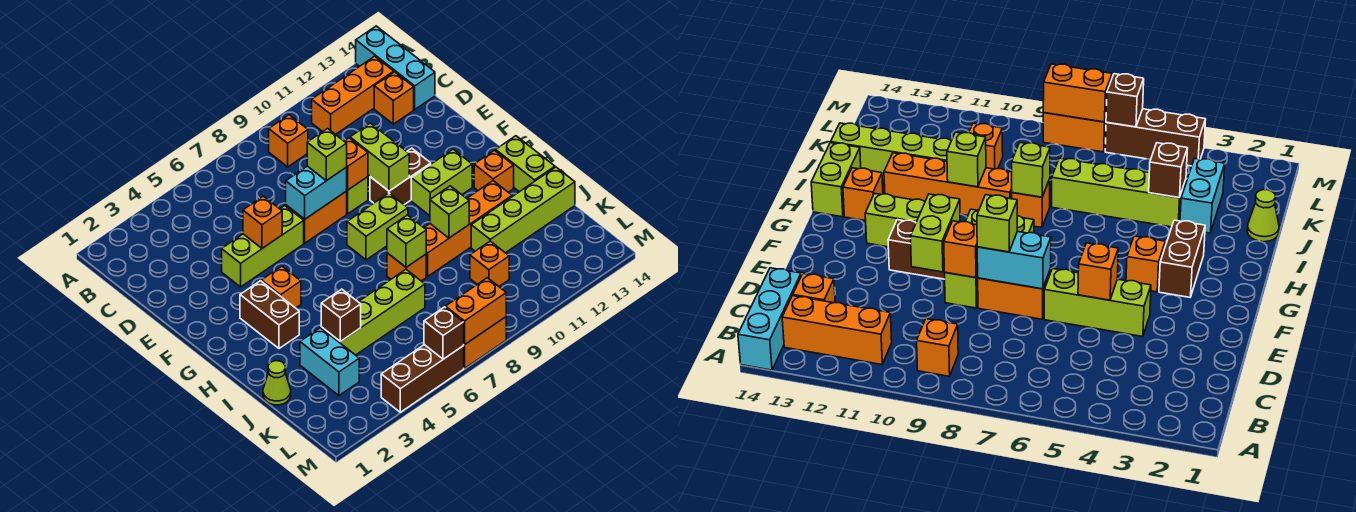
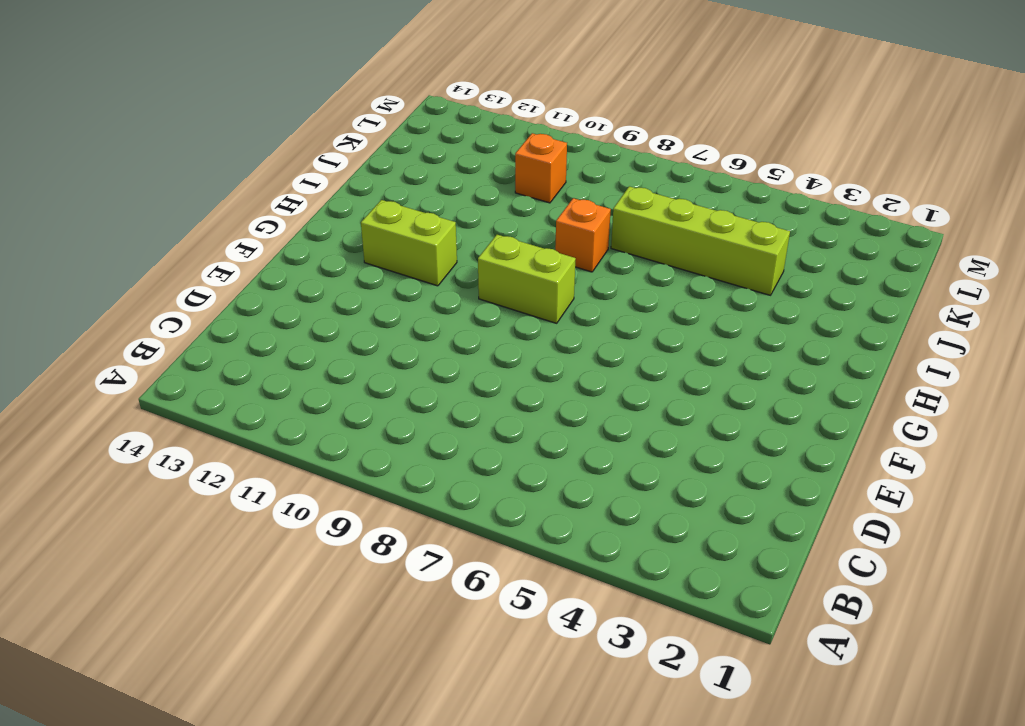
none -> cyan brick A14:C14 level 1
none -> orange brick B9 level 1
none -> orange brick B11:B13 level 1
none -> orange brick C13 level 1

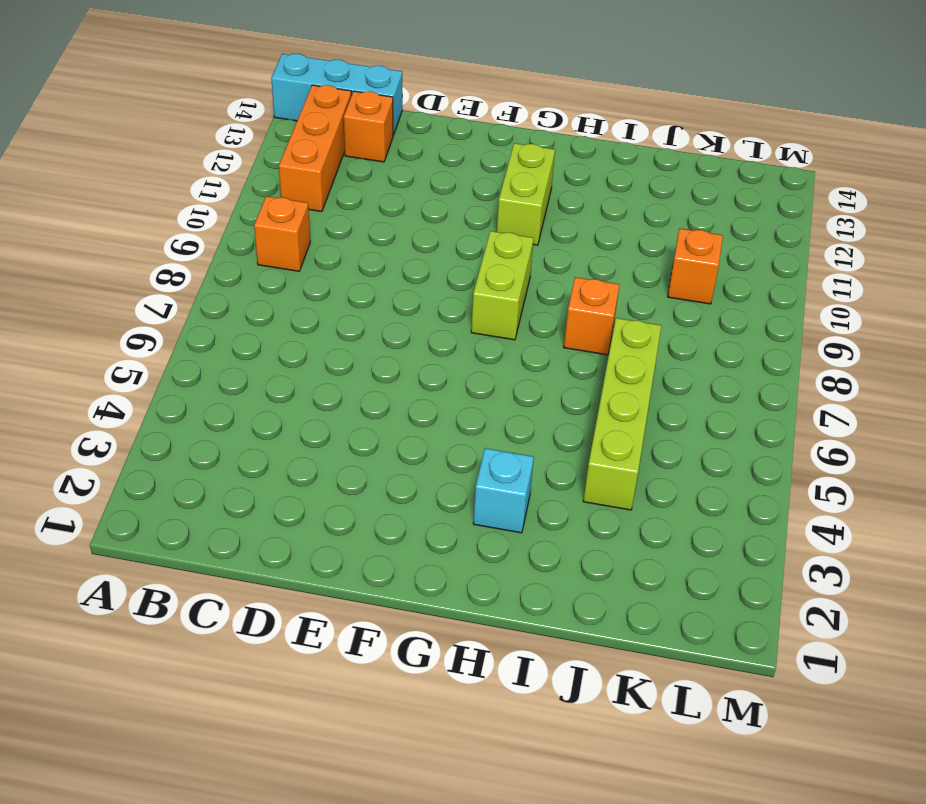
cyan brick H3 level 1 -> brown brick G3:H3 level 1
none -> lime brick E4:E6 level 1
none -> orange brick E7:E8 level 1
none -> lime brick E9 level 1
none -> brown brick F10:F11 level 1

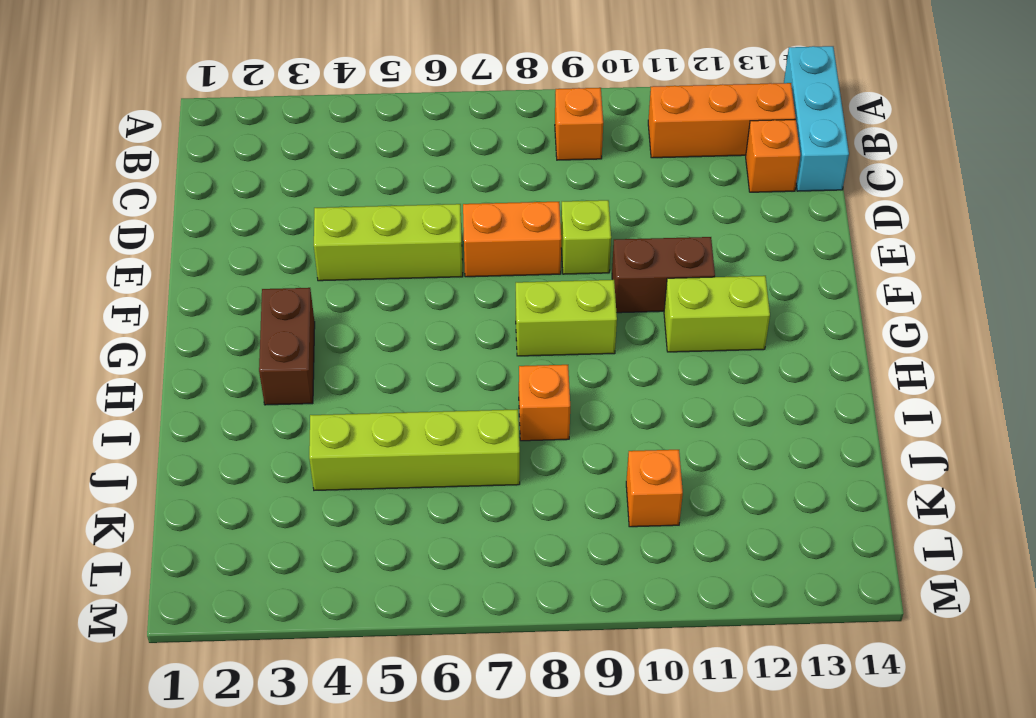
none -> orange brick G4 level 1
none -> orange brick H13 level 1
none -> lime brick H14:I14 level 1
none -> orange brick I9:I12 level 1

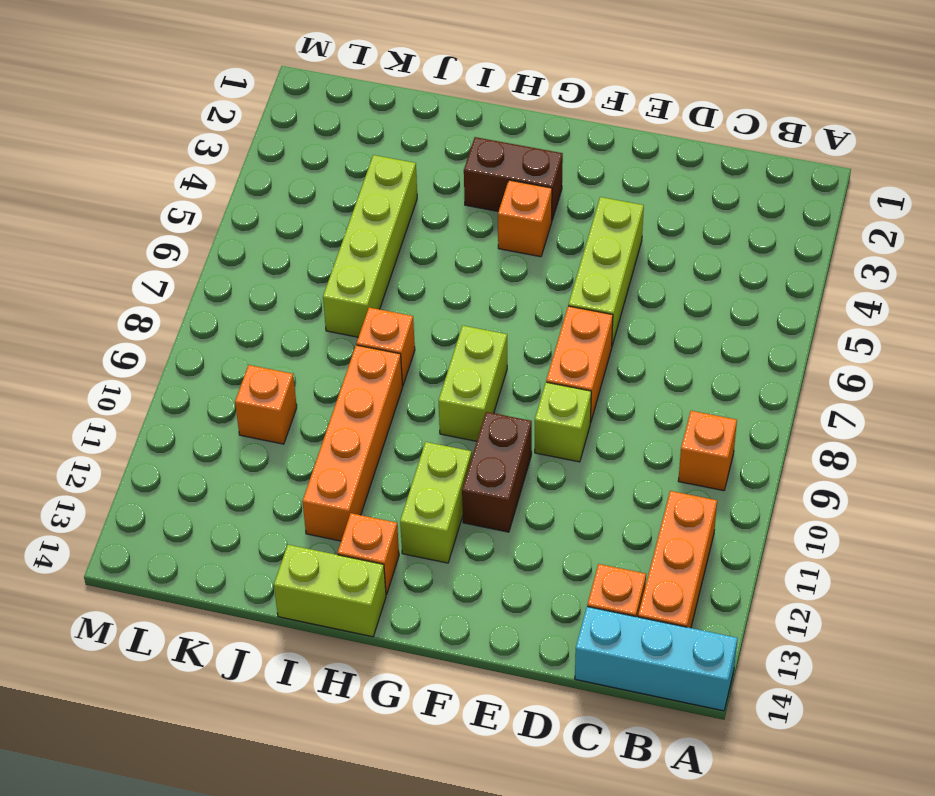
none -> lime cone J1 level 1
none -> cyan brick J3:K3 level 1
none -> lime brick J11:J14 level 1
none -> brown brick M4:M6 level 1

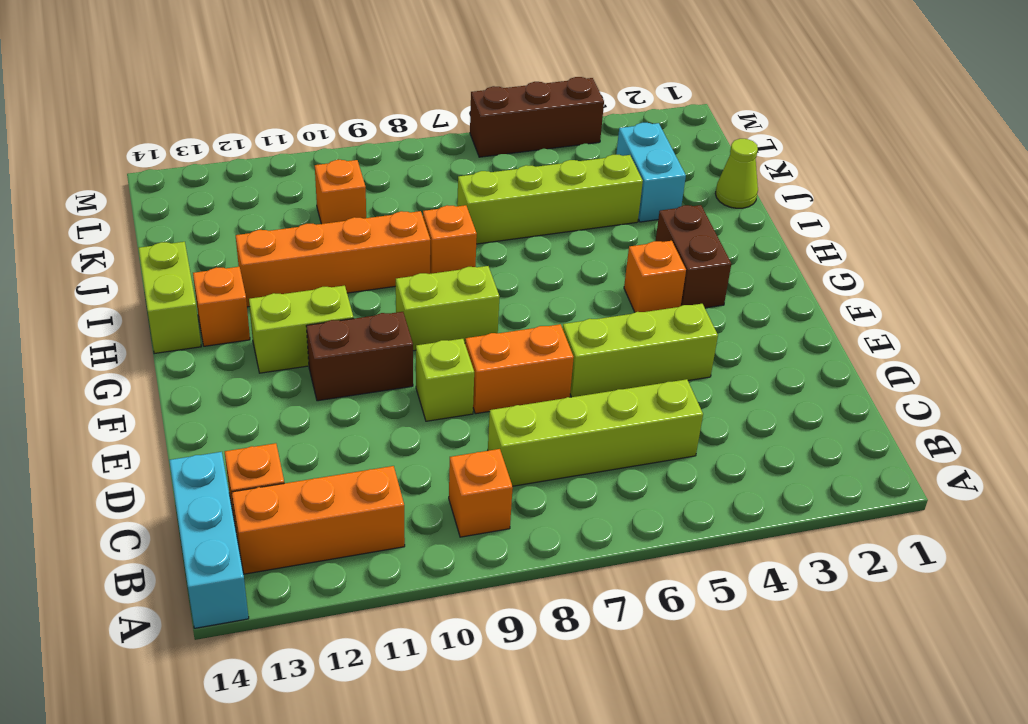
lime brick C5:C8 level 1 -> lime brick J11:J14 level 1
none -> orange brick M7:M8 level 1
none -> orange brick E5 level 2
none -> cyan brick E7:E8 level 2
none -> orange brick E9 level 2

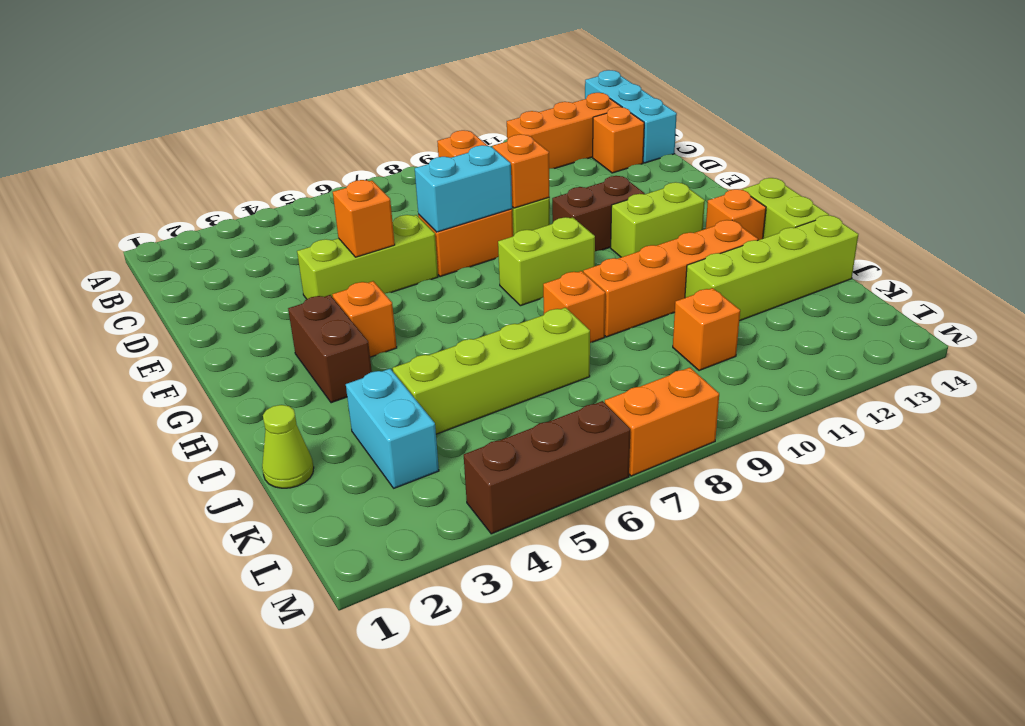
none -> lime brick E10:F10 level 2
none -> lime brick I8 level 2
none -> lime brick I10 level 2
none -> brown brick J4 level 2

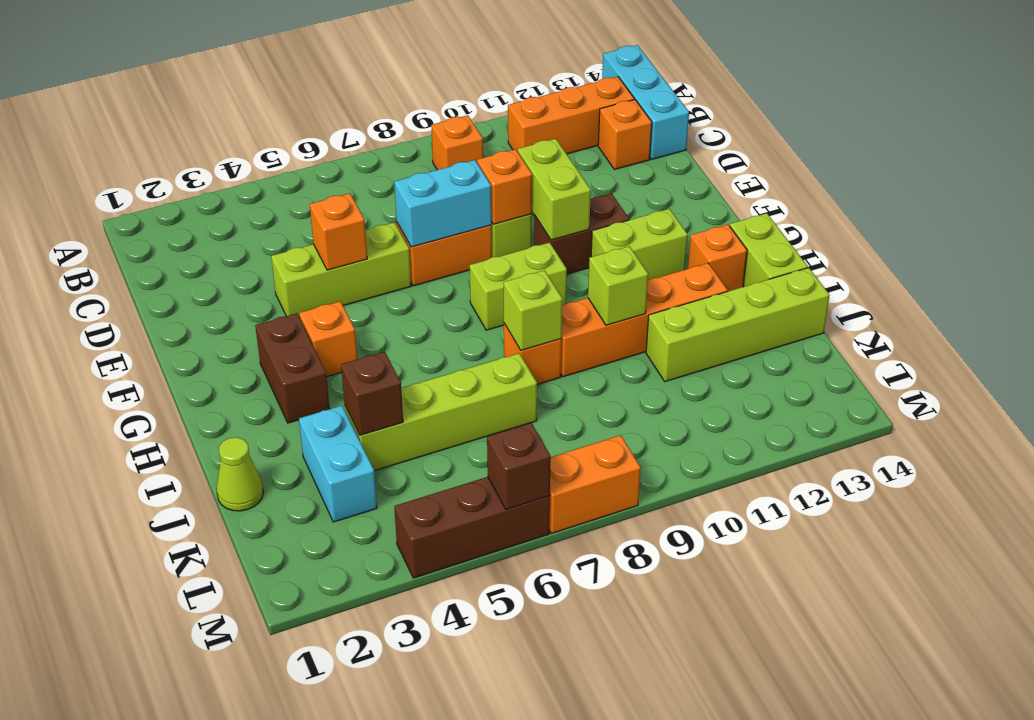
none -> orange brick K10 level 1
none -> orange brick M7:M8 level 2
none -> lime brick E8 level 3

